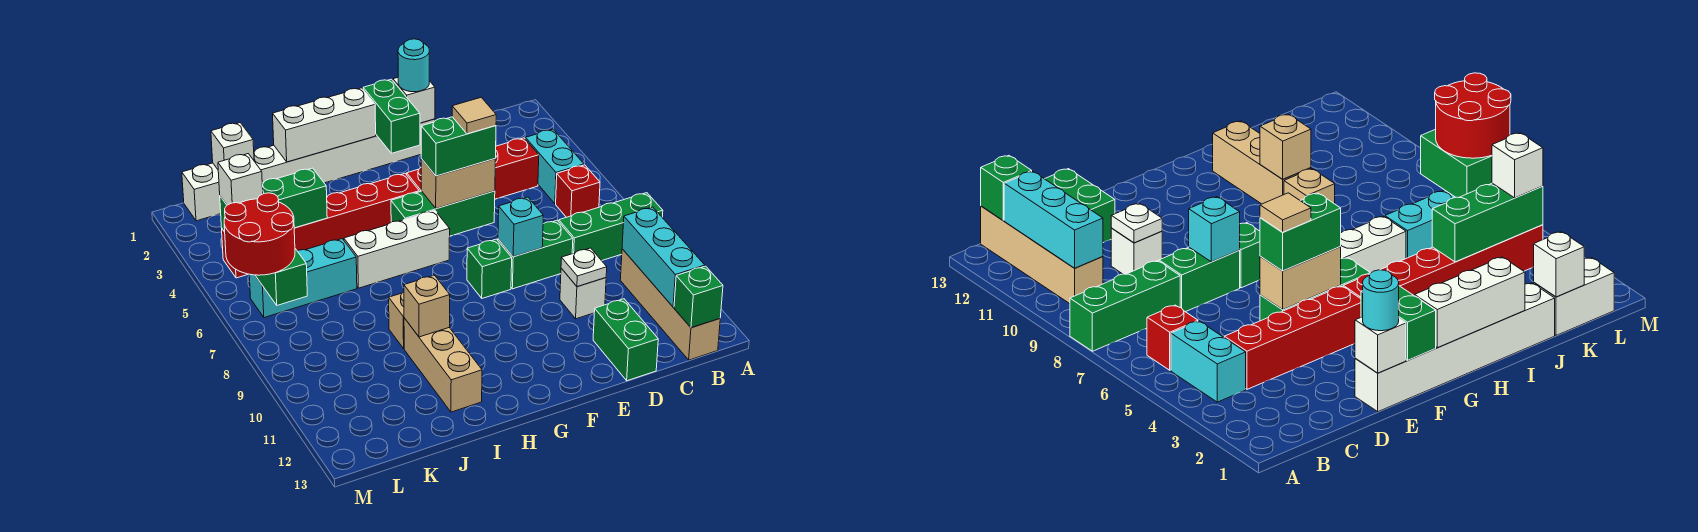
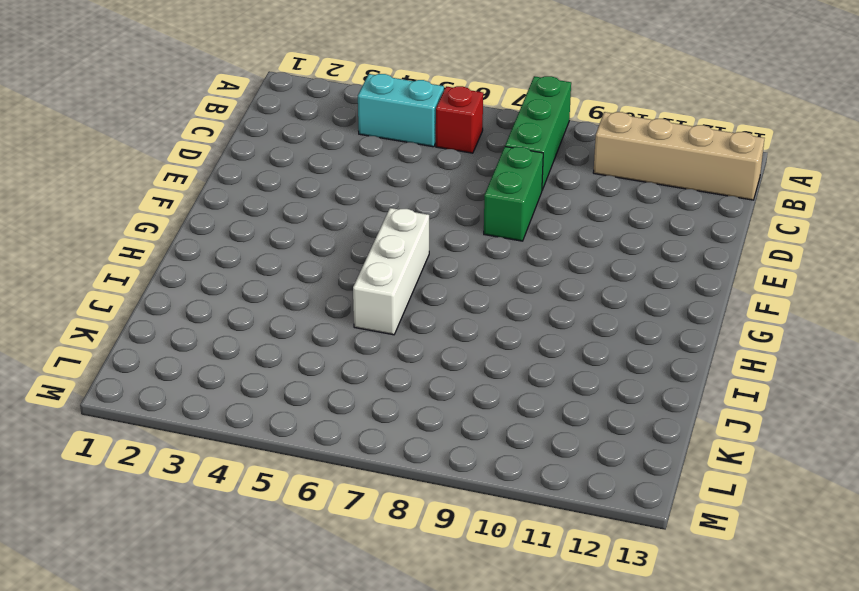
none -> red brick C4:F4 level 1
none -> white brick D10 level 1
none -> green brick D12:D13 level 1
none -> white brick E1:J1 level 1

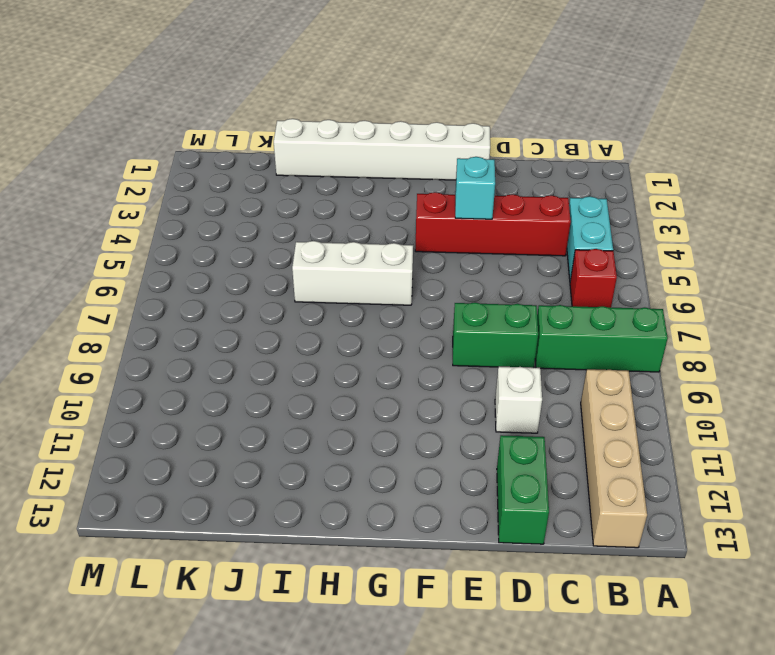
cyan brick E4 level 2 -> cyan brick E8 level 2
none -> green brick E5:G5 level 1
none -> green brick F8 level 1
none -> red brick G4:L4 level 1
none -> tan brick I9 level 1

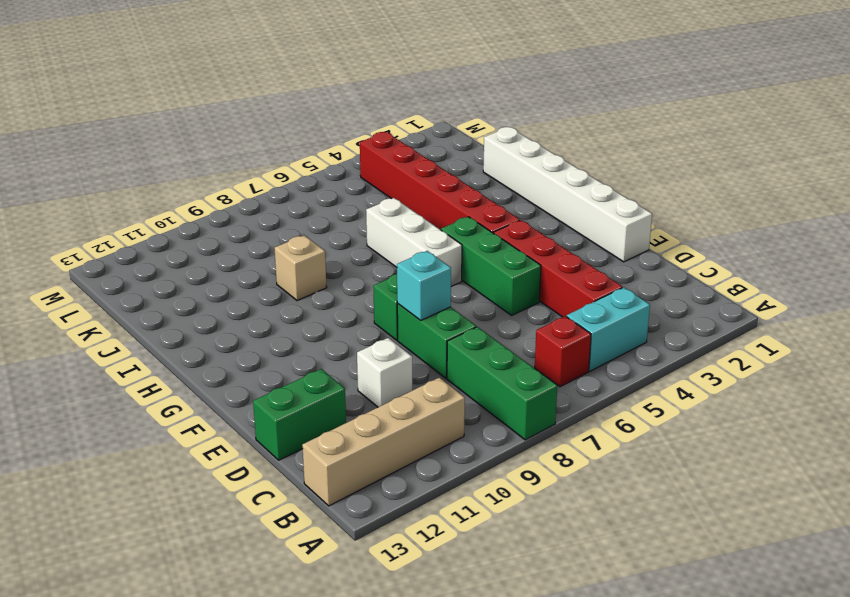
none -> tan brick I10:I12 level 1
none -> cyan brick J6:L6 level 1
none -> white brick K1:L1 level 1
none -> cyan brick B10:B12 level 2

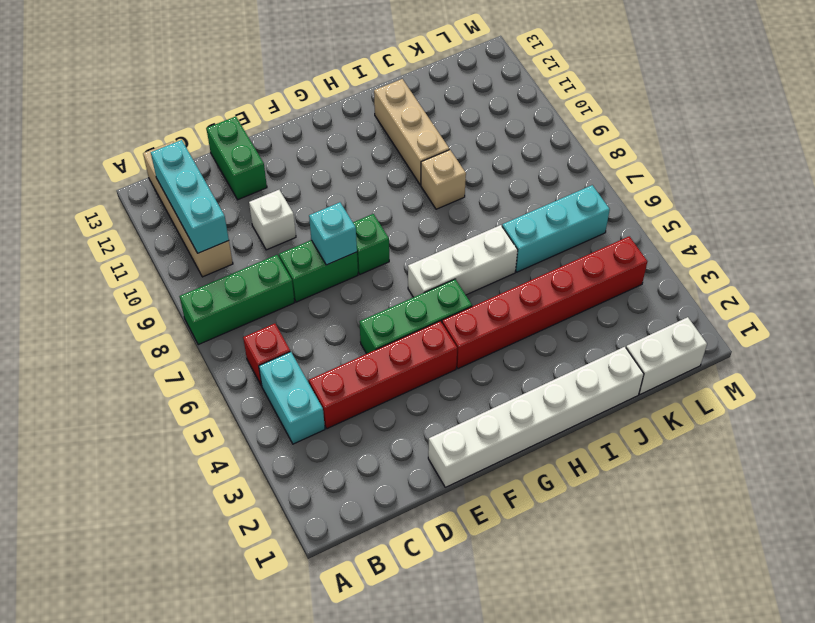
none -> green brick B13 level 2
none -> white plate D10 level 2
none -> white brick E1 level 2
none -> tan brick E5:F5 level 2

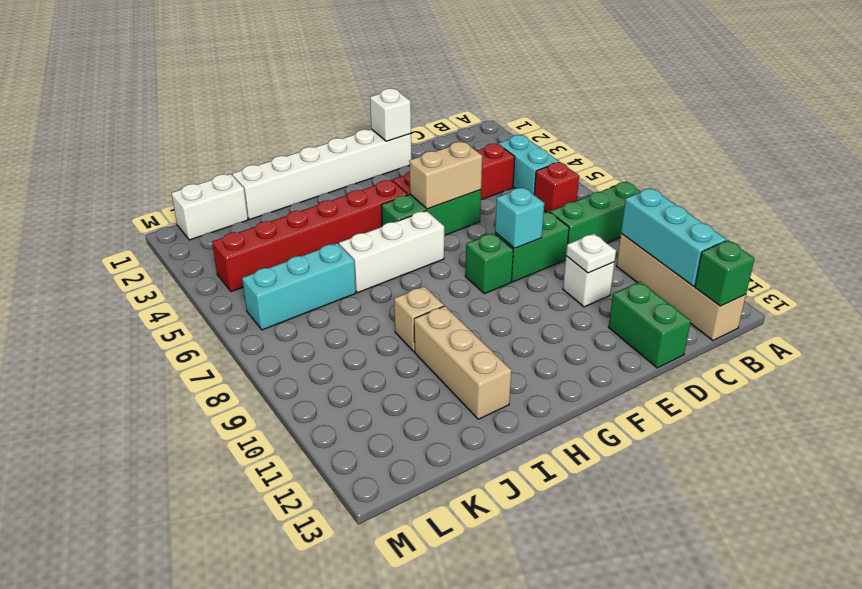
none -> green brick F1:F2 level 2
none -> white brick G1:I1 level 2
none -> tan brick I10 level 2
none -> green brick J4:L4 level 2

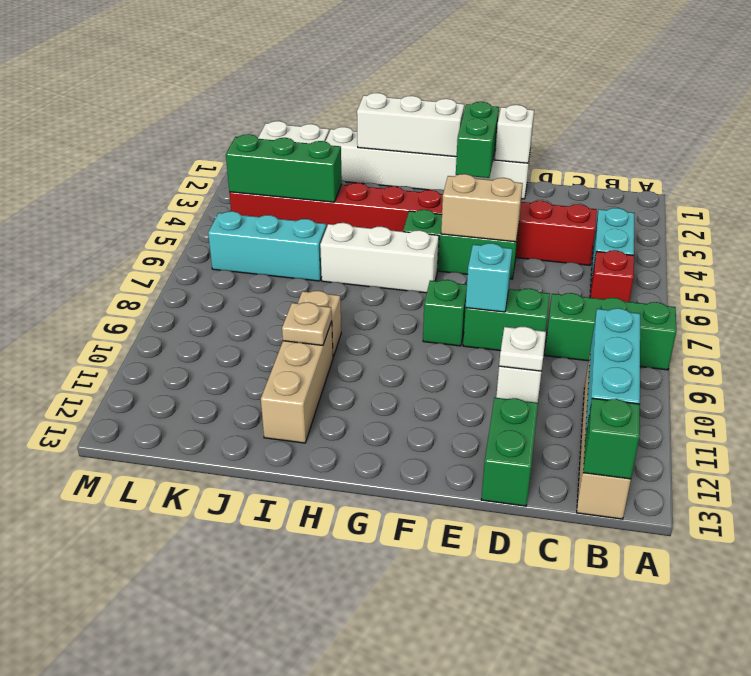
tan plate I10 level 2 -> tan brick I10 level 2
none -> white brick K1 level 2
none -> green brick L6:L7 level 2
none -> cyan round brick E1 level 3
none -> green brick E5:F5 level 3

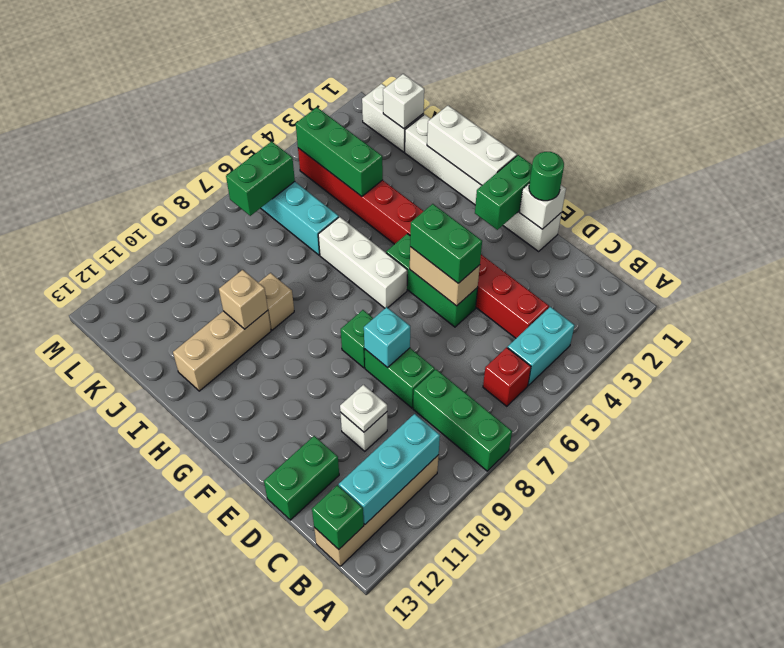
green round brick E1 level 3 -> cyan round brick E1 level 3
none -> white brick L4 level 3
none -> red round brick L6:M7 level 3
none -> tan tile E5 level 4

